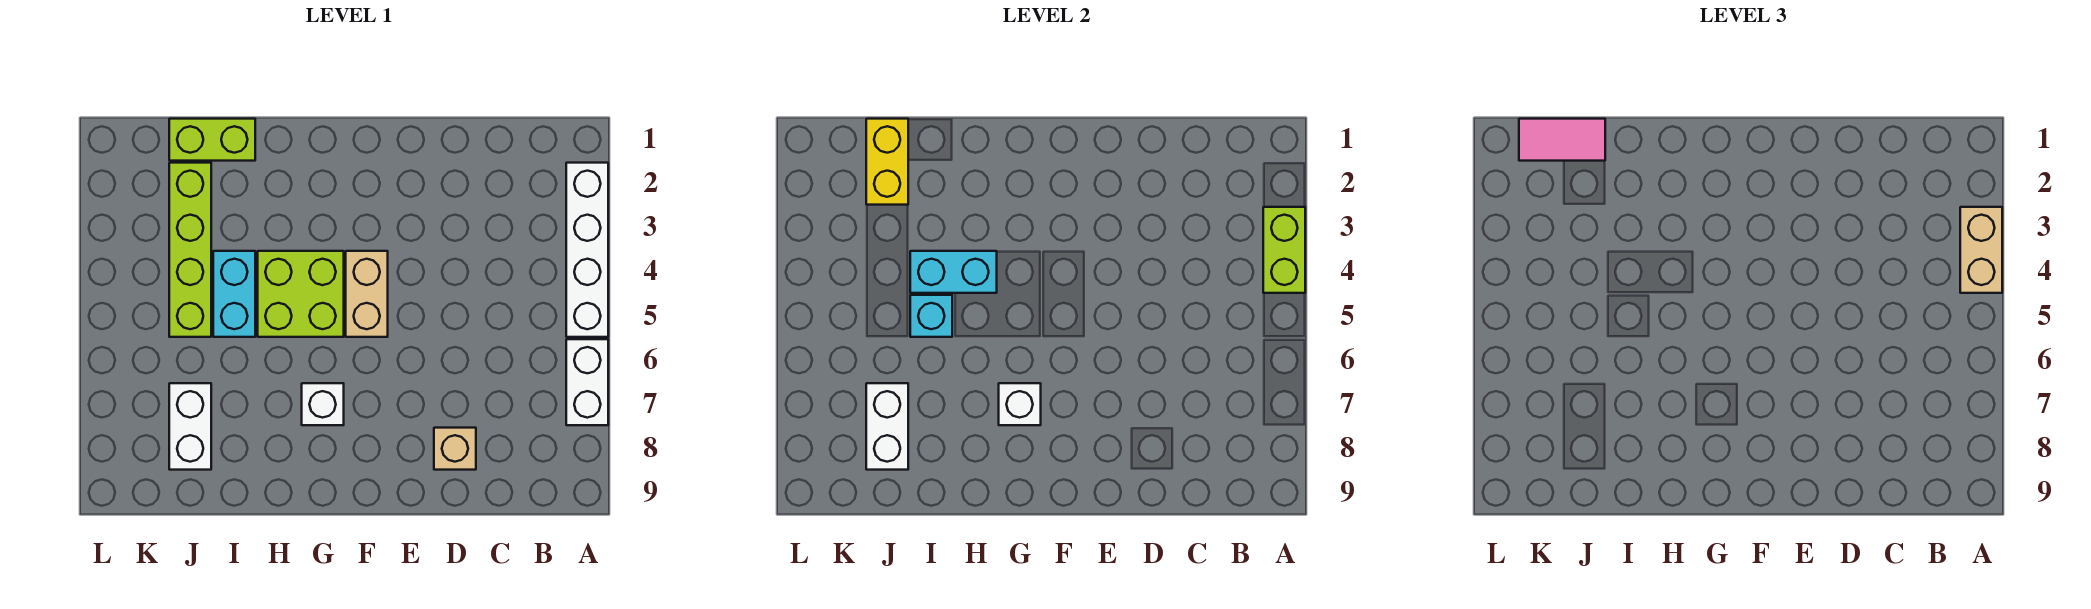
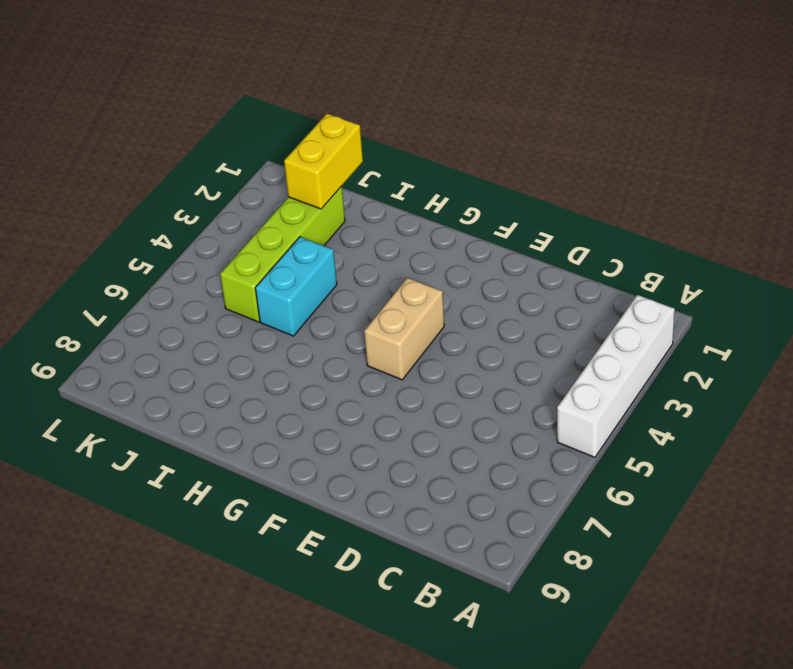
none -> white brick A6:A7 level 1
none -> tan brick D8 level 1
none -> lime brick G4:H5 level 1

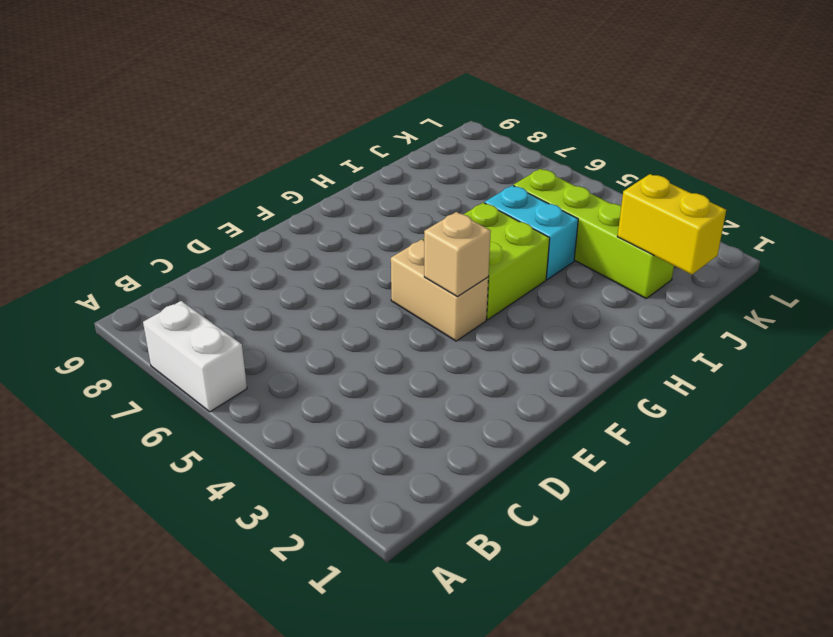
tan brick F4 level 2 -> tan brick D8 level 1
none -> white brick A2:A5 level 1
none -> white brick G7 level 1
none -> lime brick I1:J1 level 1

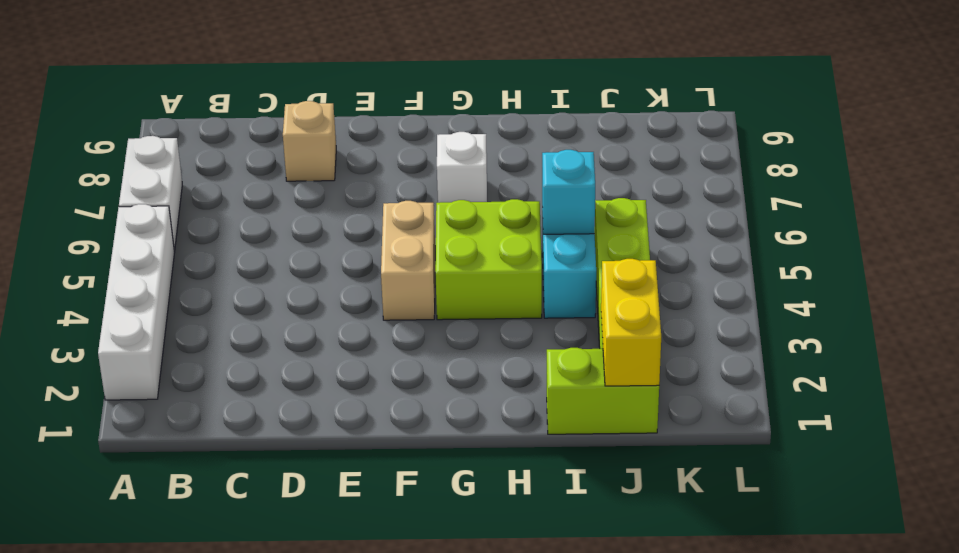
none -> white brick J7:J8 level 1
none -> lime brick A3:A4 level 2
none -> white brick G7 level 2

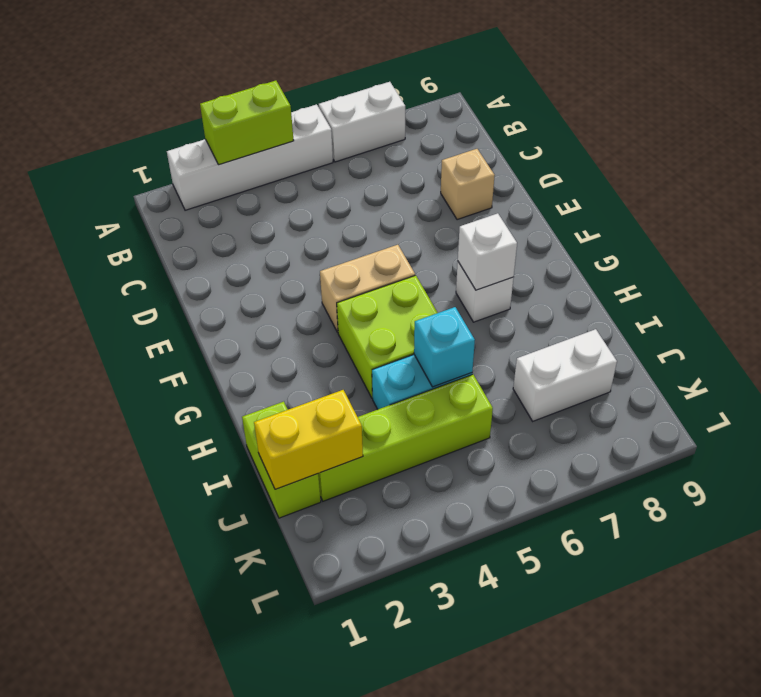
none -> cyan brick H4:I4 level 2
none -> white brick J7:J8 level 2
none -> tan brick A3:A4 level 3

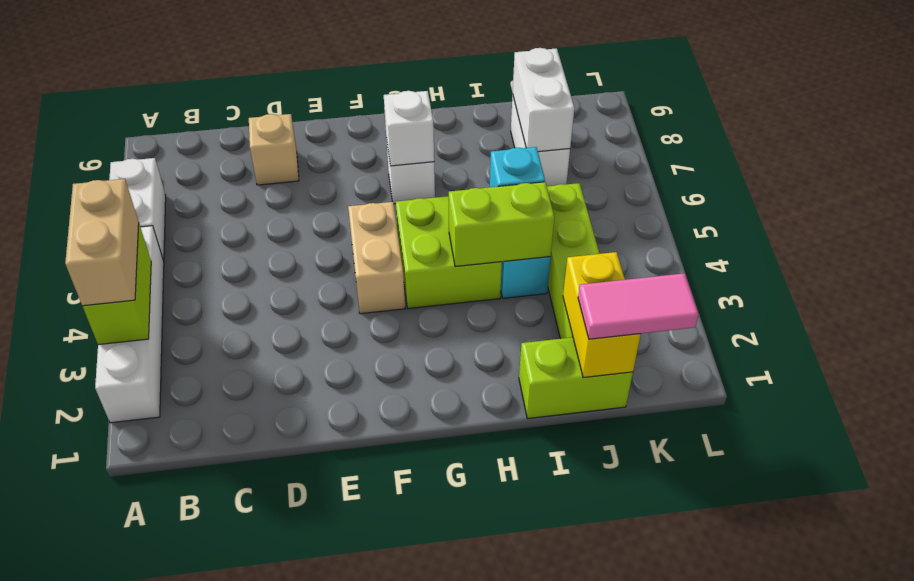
lime brick H4:I4 level 2 -> cyan brick H4:I4 level 2

